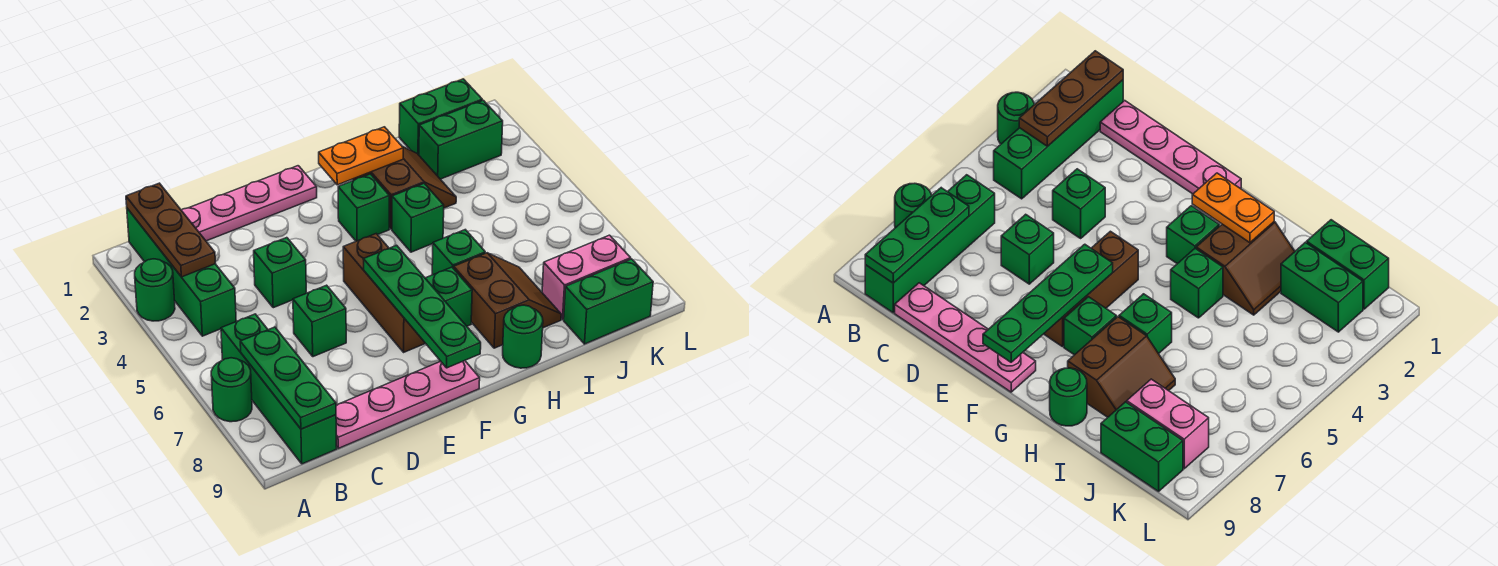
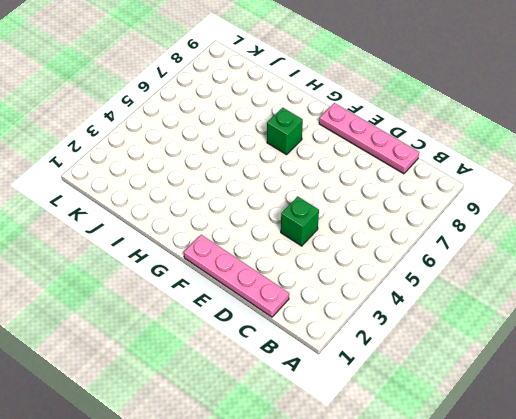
none -> green round brick A3 level 1
none -> green round brick A7 level 1
none -> green brick B1:B4 level 1

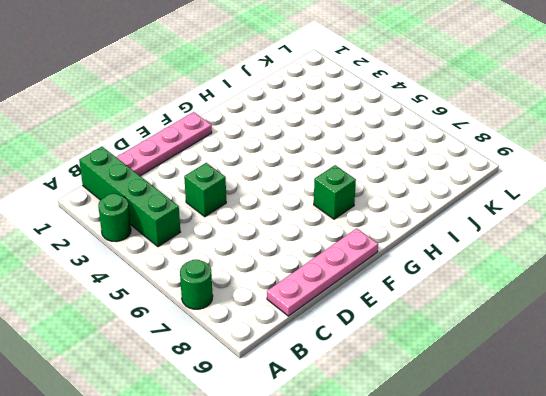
none -> green brick B6:B9 level 1
none -> green brick D6 level 1
none -> brown brick F5:F7 level 1

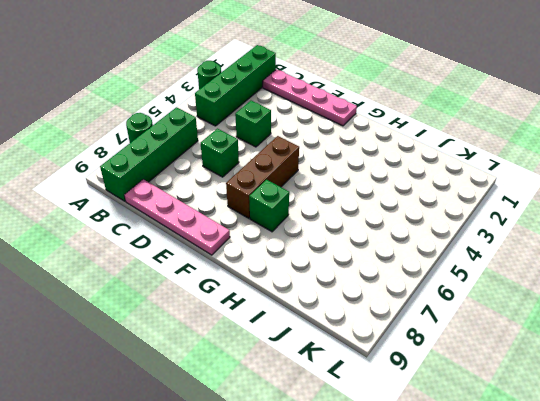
none -> green brick G3 level 1
none -> brown slope H2:I3 level 1 top H
none -> green brick H4 level 1

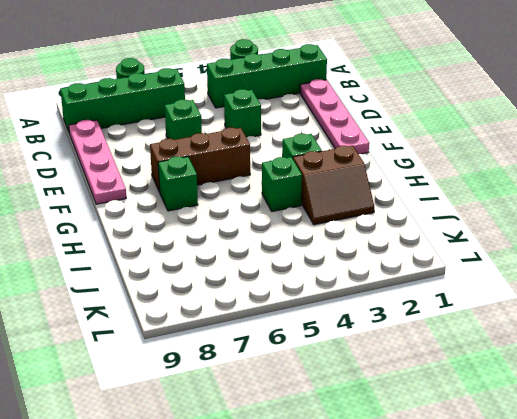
none -> green brick H6 level 1
none -> brown slope H7:I8 level 1 top H
none -> green round brick H9 level 1

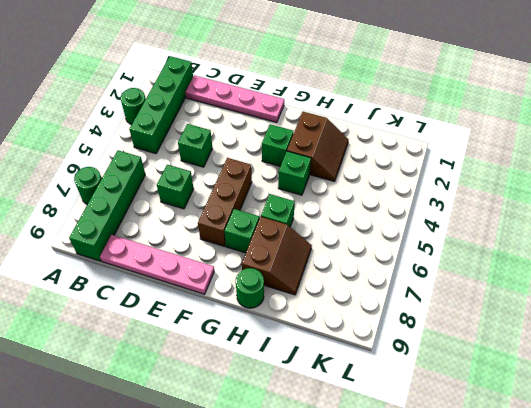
none -> green brick J1:K1 level 1
none -> green brick J2:K2 level 1
none -> pink brick J8:K8 level 1

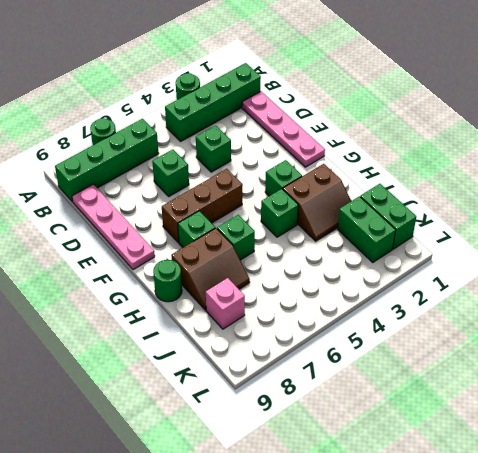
pink brick J8 level 1 -> pink brick J8:K8 level 1
none -> green brick J9:K9 level 1
none -> brown plate B1:B3 level 2
none -> green plate B7:B9 level 2

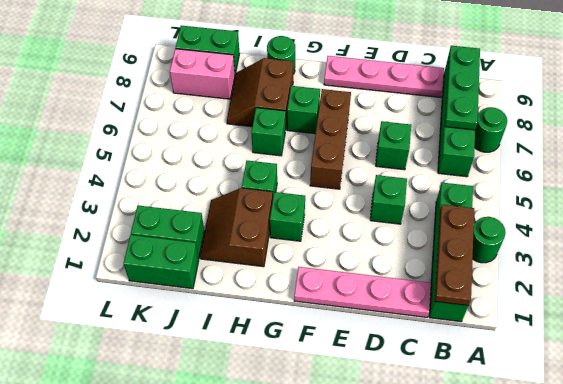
none -> green plate F6:F9 level 2
none -> orange plate G2:H2 level 2

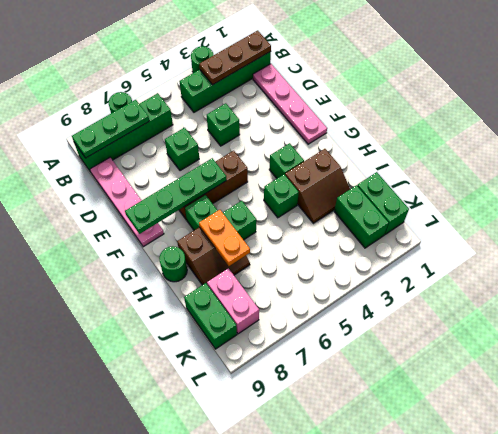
orange plate H7:I7 level 2 -> orange plate G2:H2 level 2

